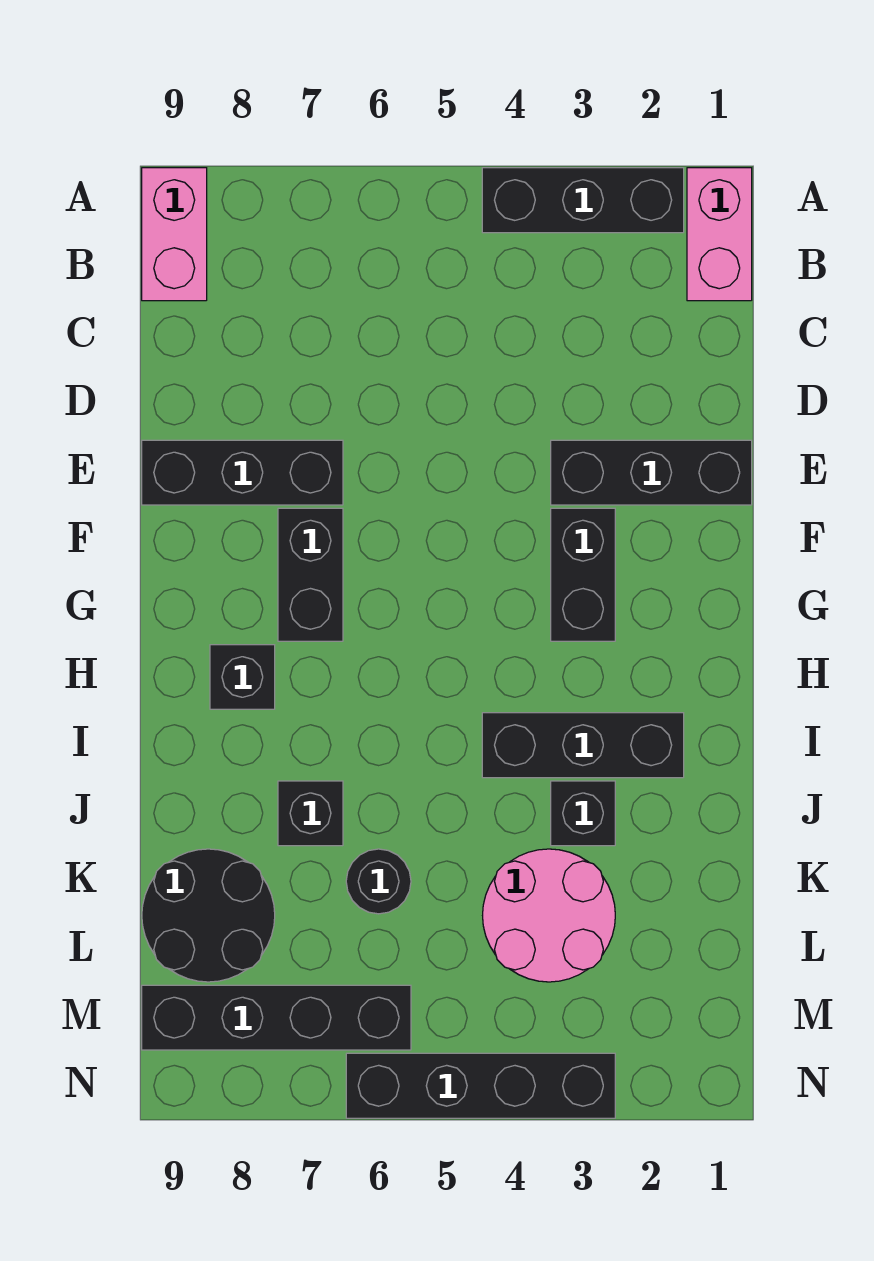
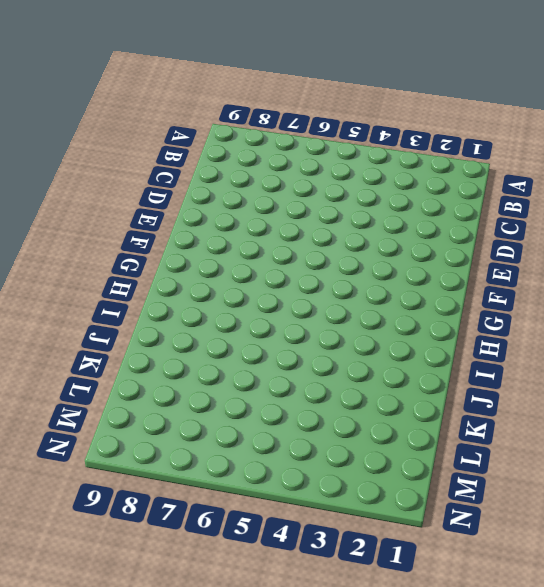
none -> pink brick A1:B1 level 1
none -> black brick A2:A4 level 1
none -> pink brick A9:B9 level 1

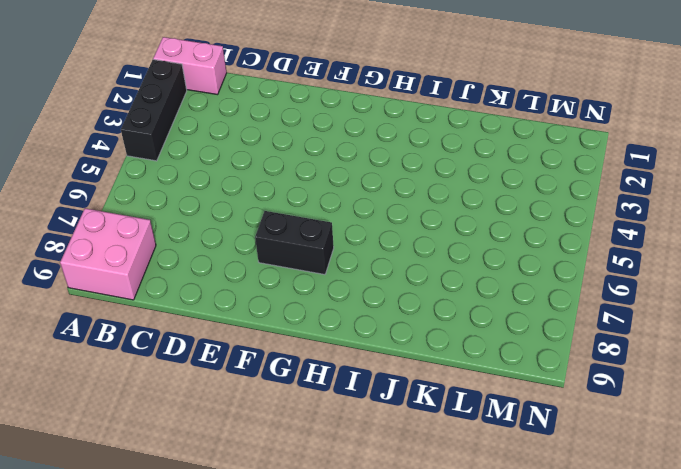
pink brick A8:B9 level 1 -> pink brick A9:B9 level 1
none -> black brick E1:E3 level 1
none -> black brick E7:E9 level 1
none -> black brick F3:G3 level 1

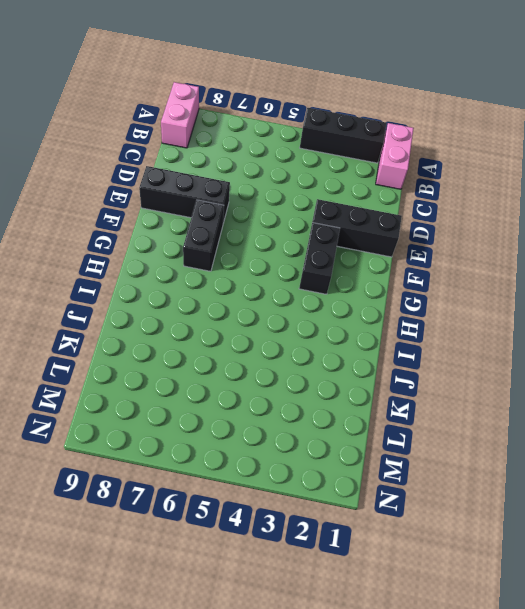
none -> black brick H8 level 1
none -> black brick I2:I4 level 1
none -> black brick J3 level 1

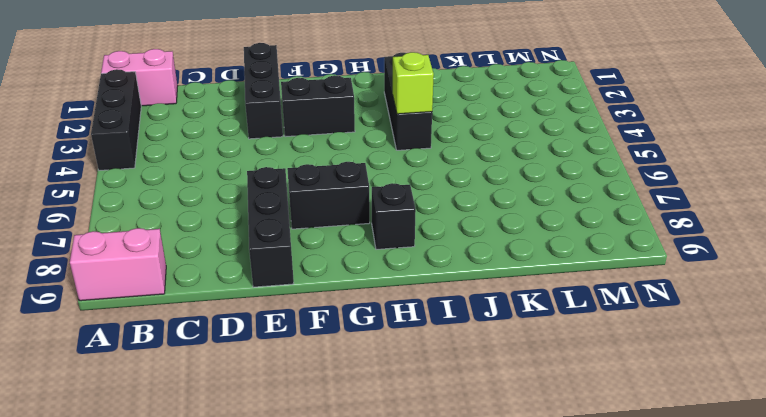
lime brick I4 level 2 -> none
none -> black brick J3 level 1
none -> black brick J7 level 1
none -> pink round brick K3:L4 level 1

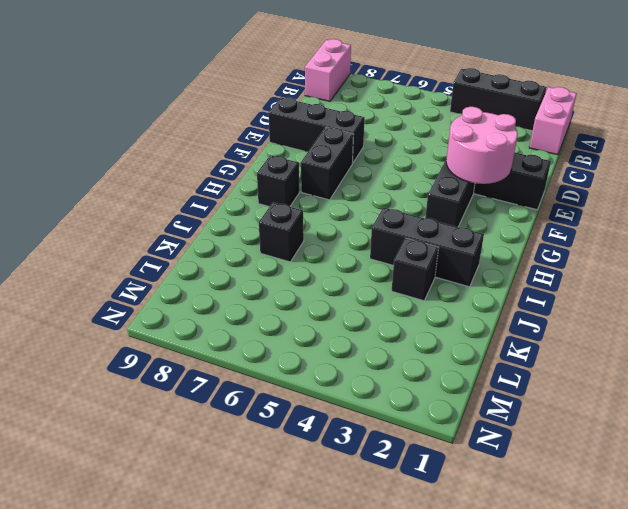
pink round brick E2:F3 level 2 -> pink round brick K3:L4 level 1
none -> black round brick K6 level 1
none -> black round brick K8:L9 level 1
none -> black brick M6:M9 level 1

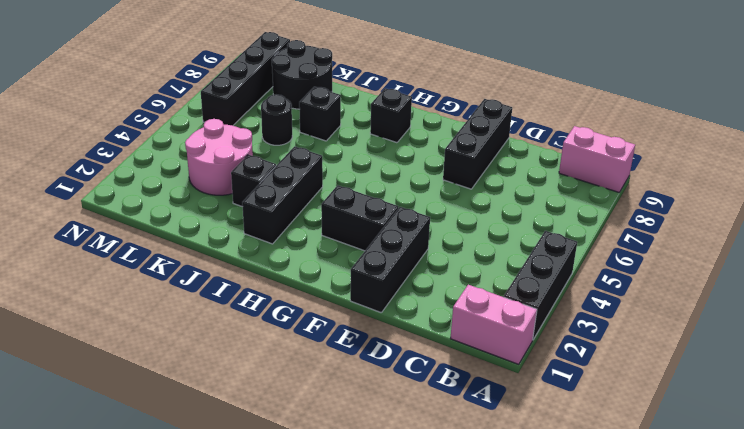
none -> black brick F7:G7 level 1
none -> black brick N3:N6 level 1

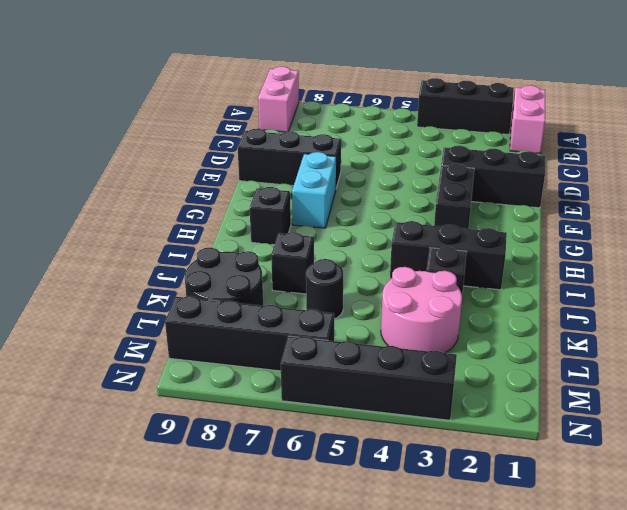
cyan brick F7:G7 level 1 -> black brick F7:G7 level 1

